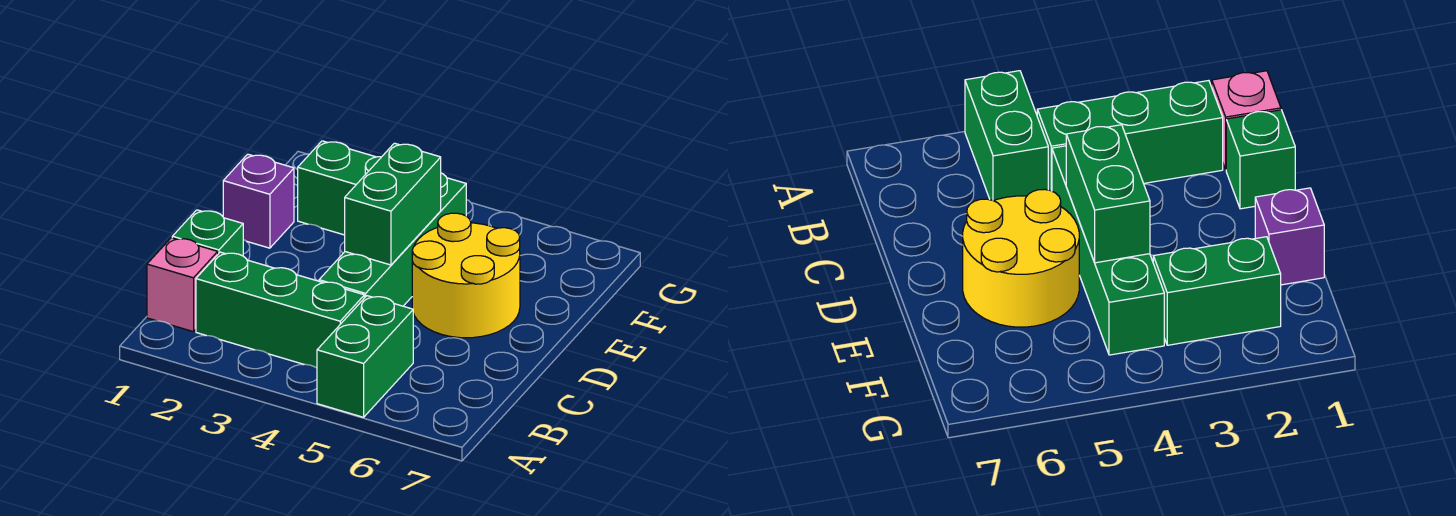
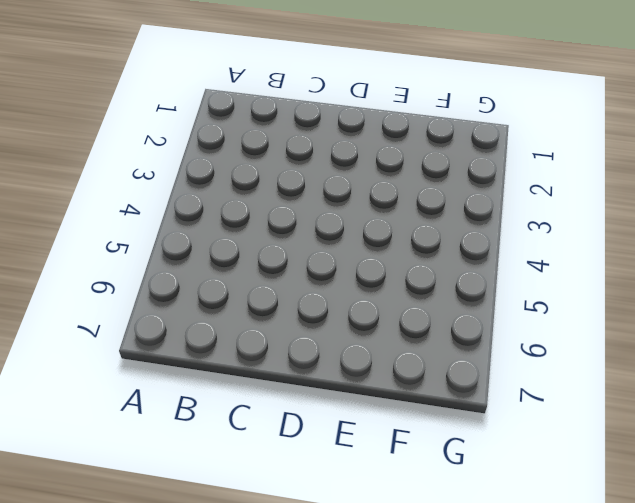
none -> green brick A5:B5 level 1
none -> pink brick B1 level 1

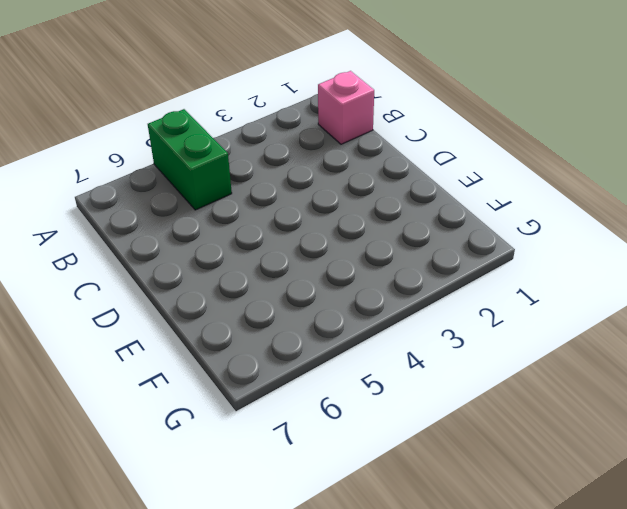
none -> green brick B2:B4 level 1
none -> green brick C1 level 1

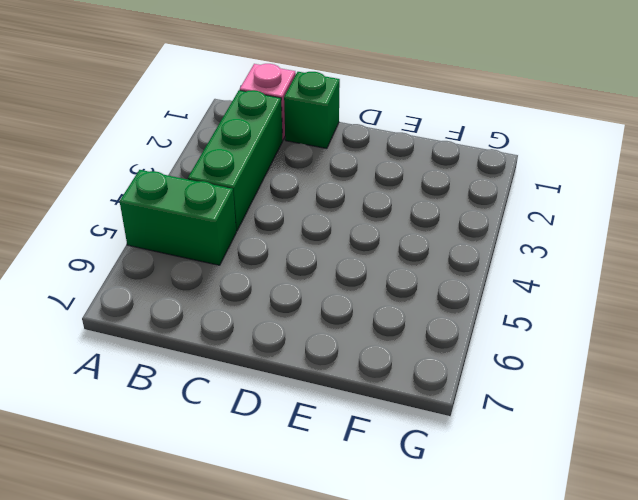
none -> green brick C4:F4 level 1
none -> yellow round brick D5:E6 level 1

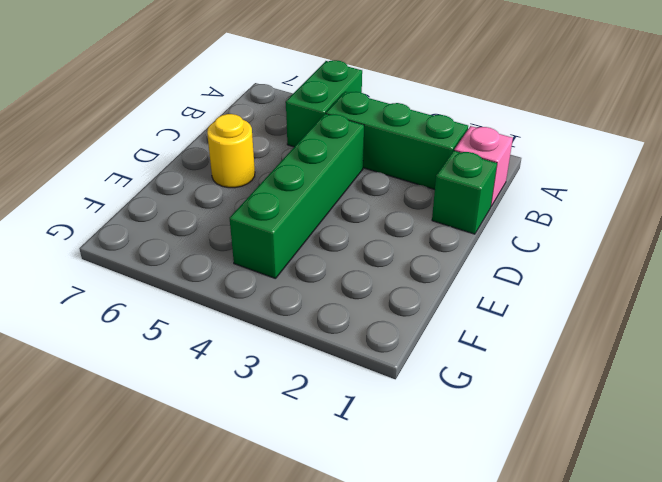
yellow round brick D6 level 1 -> yellow round brick D5:E6 level 1
none -> purple brick E1 level 1
none -> green brick F2:F3 level 1

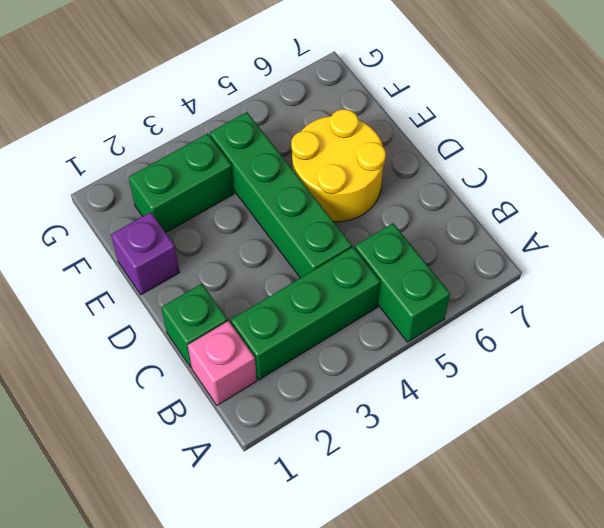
none -> green brick D4:E4 level 2

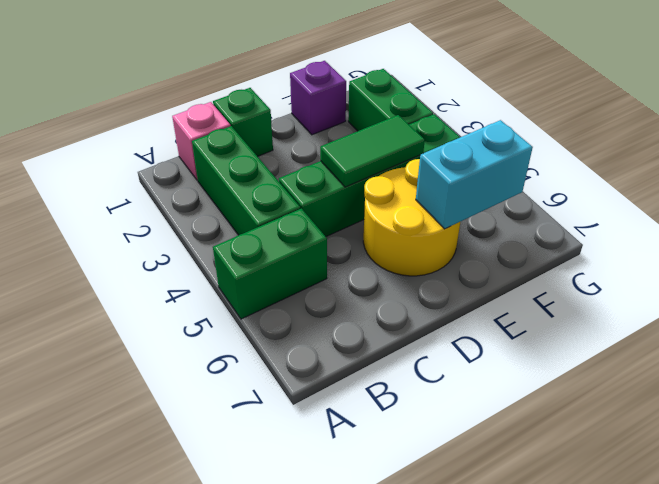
green tile D4:E4 level 2 -> green brick D4:E4 level 2
cyan brick E6:F6 level 2 -> none

